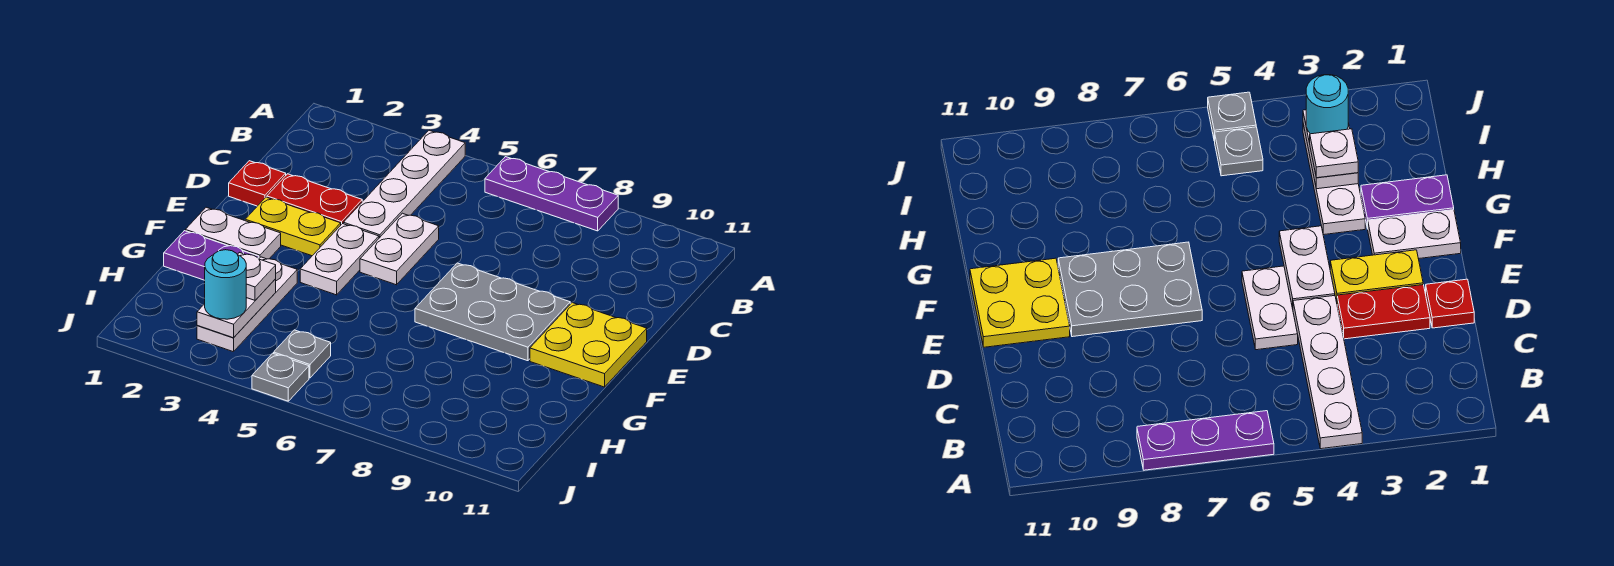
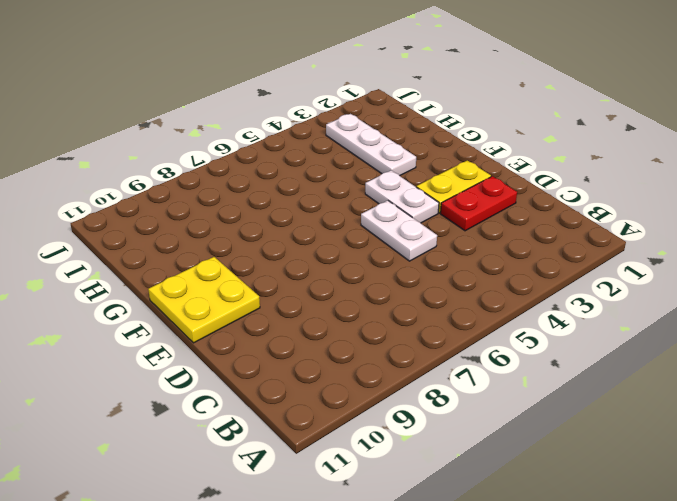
none -> white plate A4:D4 level 1
none -> purple plate A6:A8 level 1
none -> red plate D1 level 1

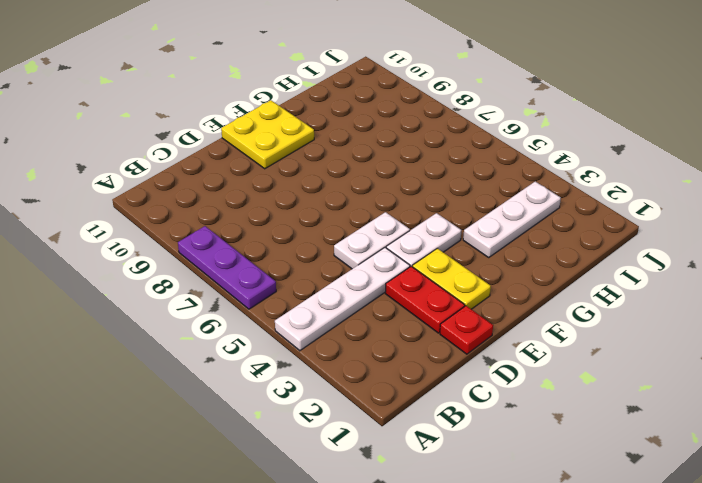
none -> grey plate E7:F9 level 1
none -> white plate F1:F2 level 1
none -> purple plate G1:G2 level 1

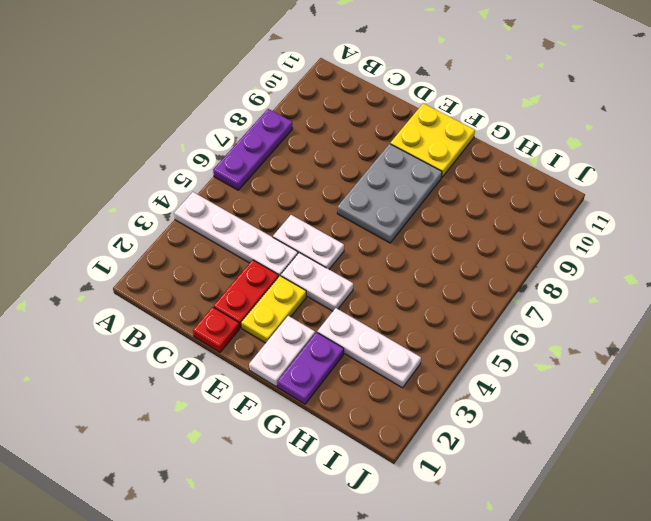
none -> grey plate I5 level 1
none -> grey plate J5 level 1
none -> white plate H3:I3 level 2

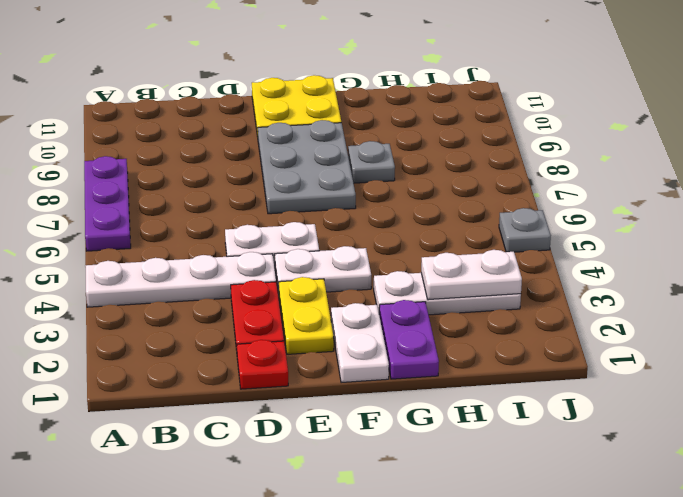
grey plate G8 level 1 -> grey plate I5 level 1
none -> white plate H3 level 3
none -> cyan round brick I3 level 3

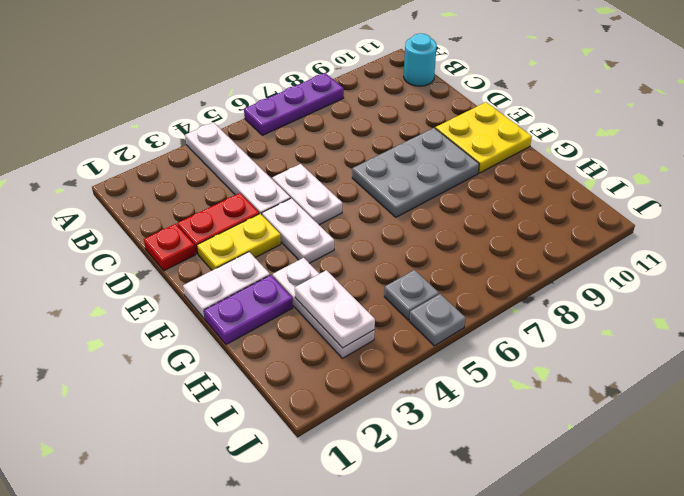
cyan round brick B11 level 1 -> cyan round brick I3 level 3
none -> white plate H3 level 3

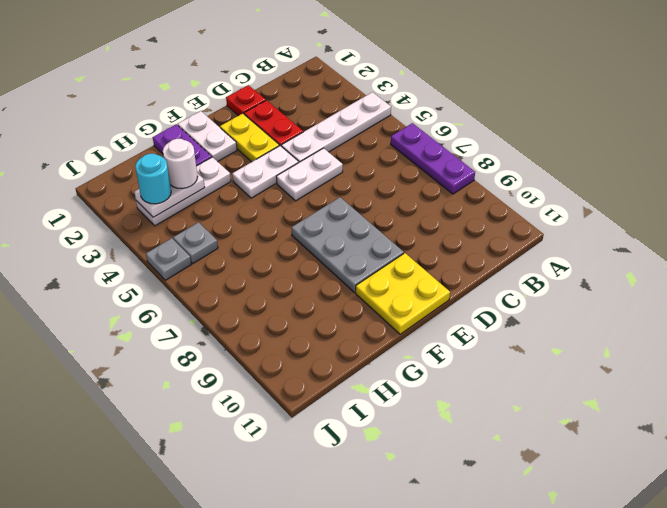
white round brick H3 level 3 -> white plate H3 level 3

